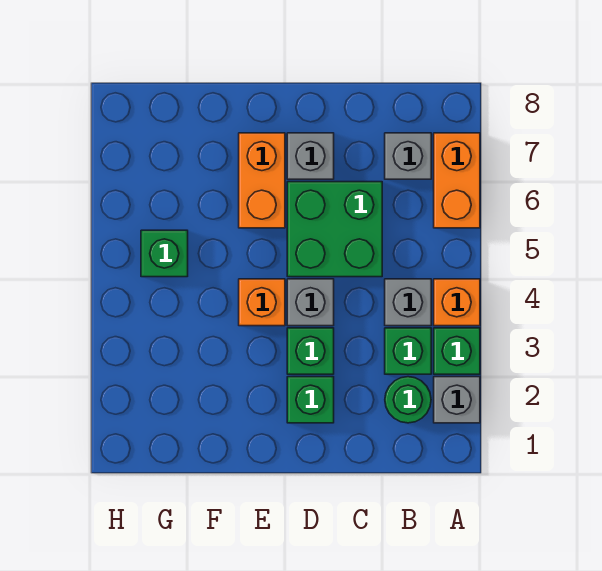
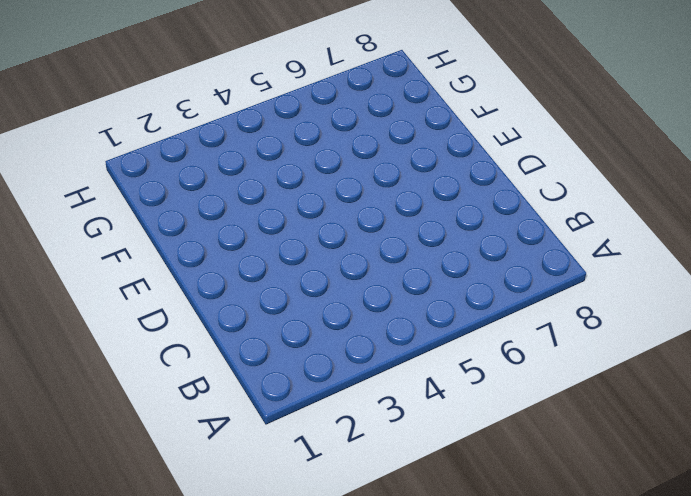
none -> grey brick A2 level 1
none -> green brick A3 level 1
none -> orange brick A4 level 1

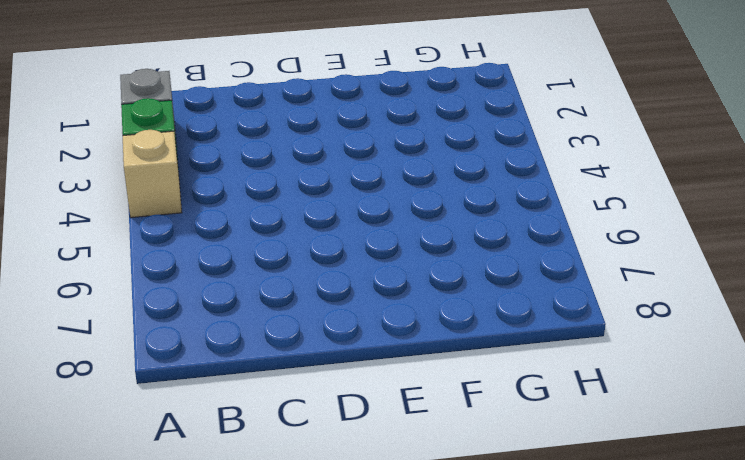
tan brick A4 level 1 -> orange brick A4 level 1
none -> orange brick A6:A7 level 1
none -> green round brick B2 level 1
none -> green brick B3 level 1

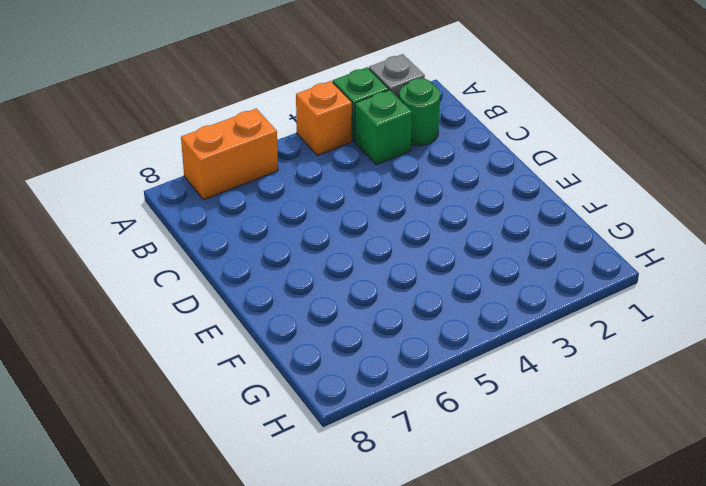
none -> grey brick B4 level 1
none -> grey brick B7 level 1
none -> green brick C5:D6 level 1

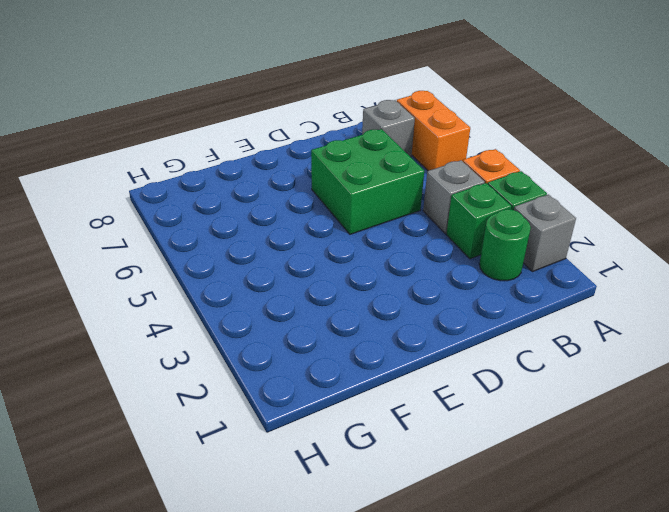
none -> green brick D2 level 1
none -> green brick D3 level 1
none -> grey brick D4 level 1

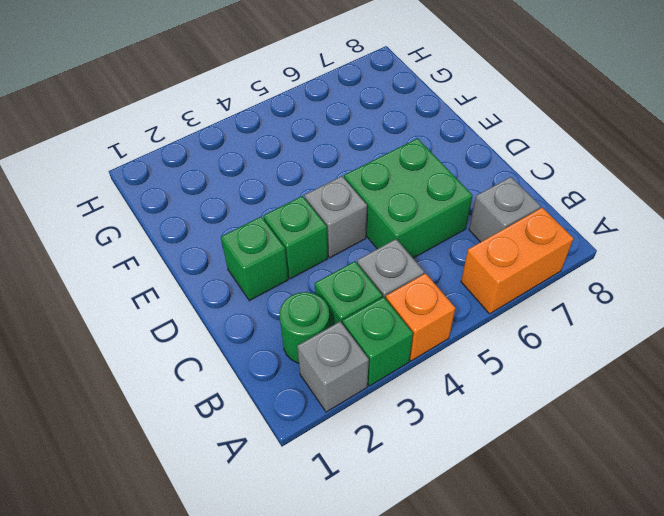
none -> grey brick D7 level 1
none -> orange brick E4 level 1
none -> orange brick E6:E7 level 1

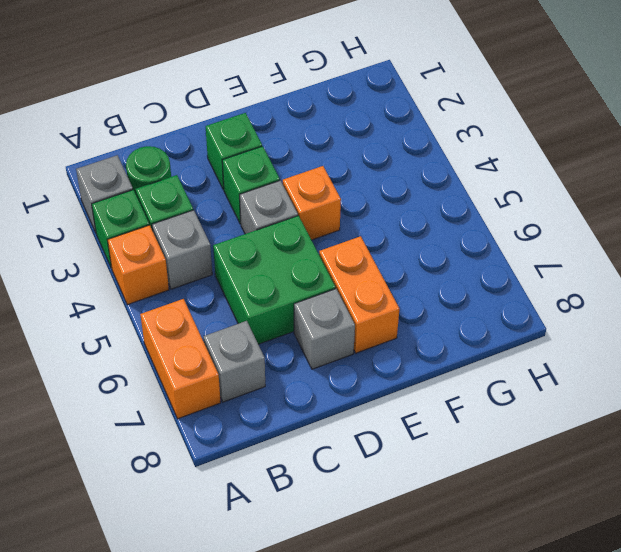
none -> green brick G5 level 1

